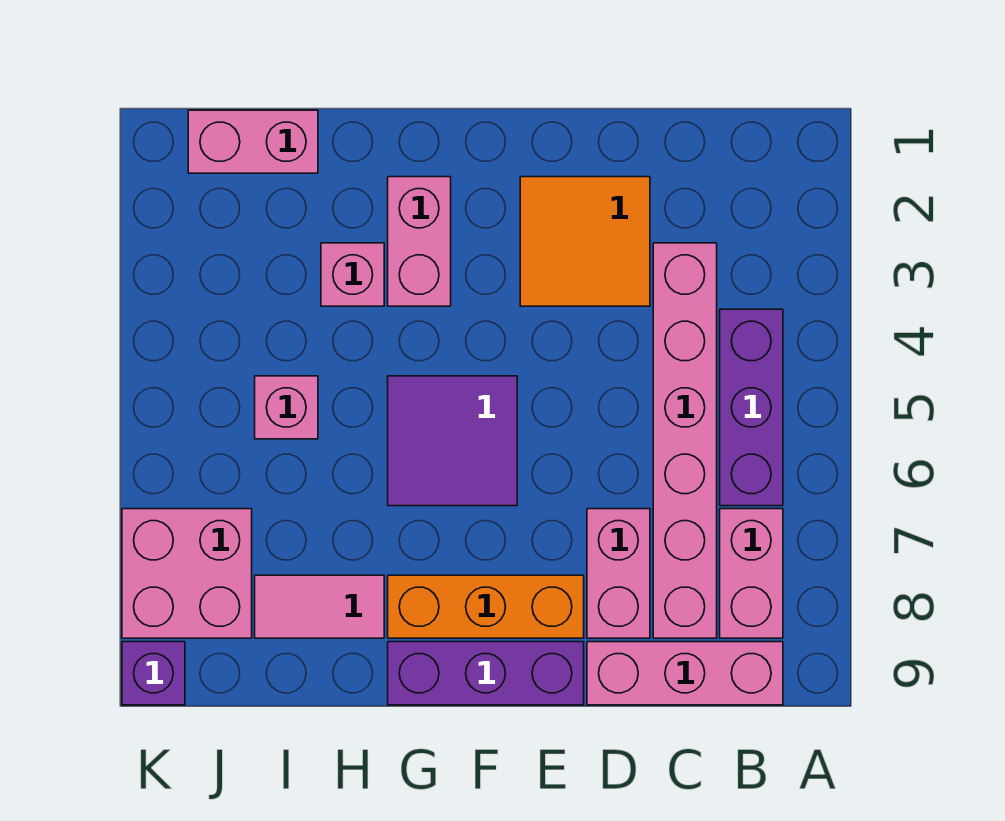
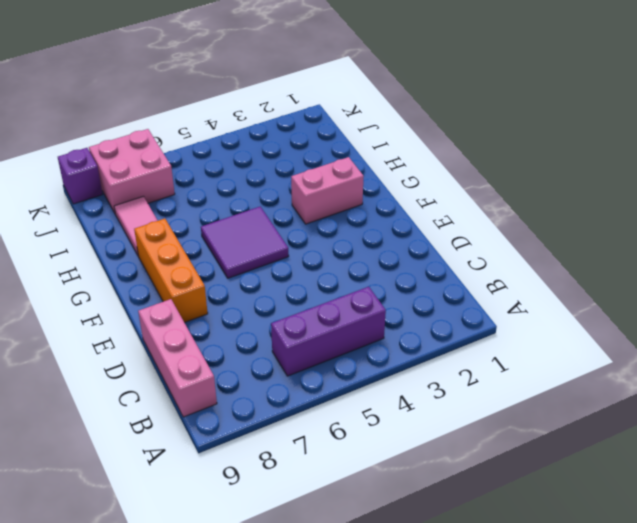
none -> pink brick B7:B8 level 1
none -> pink brick C3:C8 level 1
none -> orange tile D2:E3 level 1

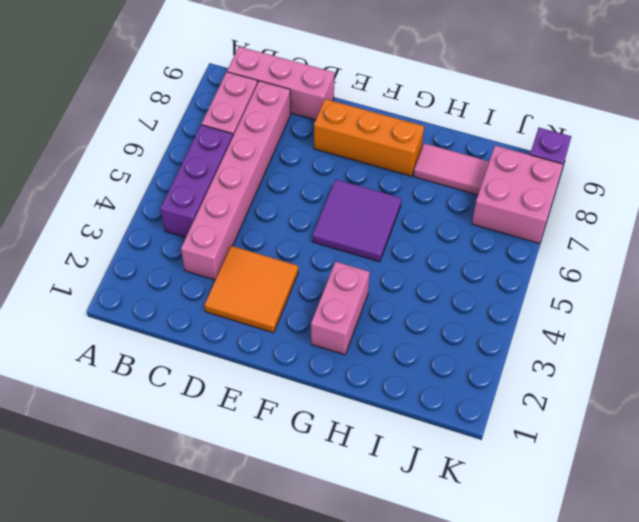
none -> pink brick D7:D8 level 1
none -> purple brick E9:G9 level 1
none -> pink brick H3 level 1

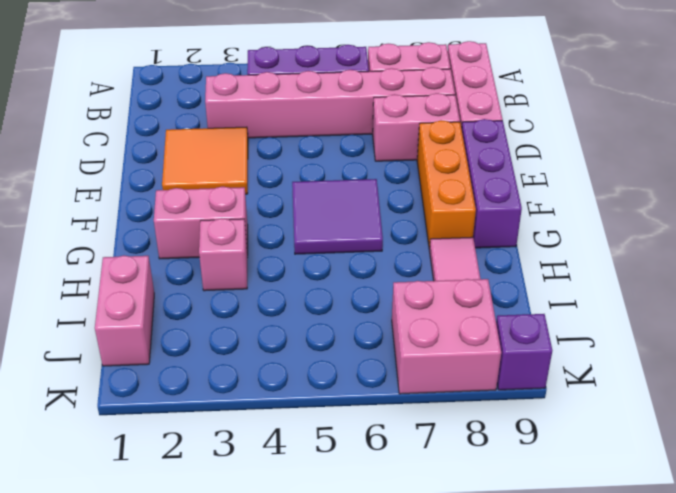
none -> pink brick I5 level 1

